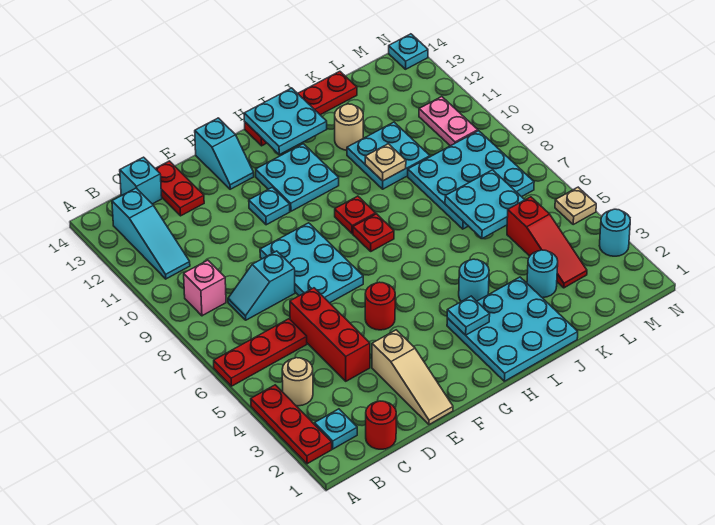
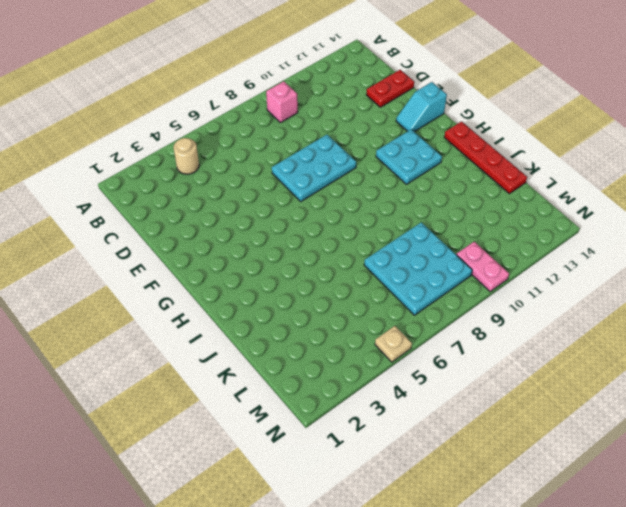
pink plate M10:N10 level 1 -> pink plate M10:M11 level 1
none -> red plate A2:A4 level 1
none -> red plate A6:C6 level 1
none -> cyan plate B2 level 1
none -> cyan slope B11:B13 level 1 top 13

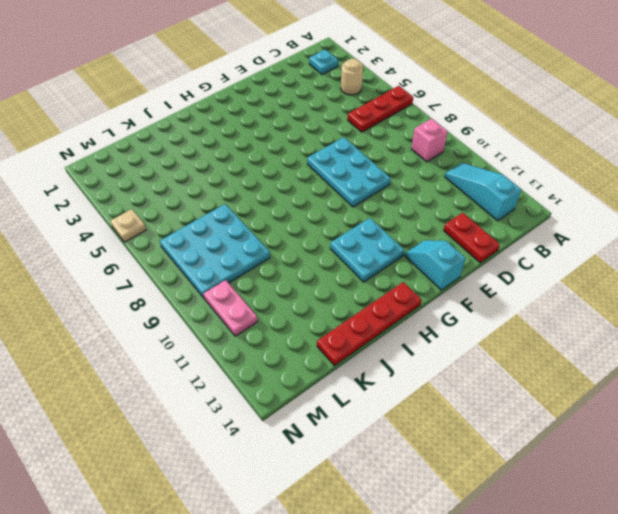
none -> red plate A2:A4 level 1
none -> red round brick C1 level 1
none -> cyan slope C8:D8 level 1 top D
none -> cyan brick C14 level 1

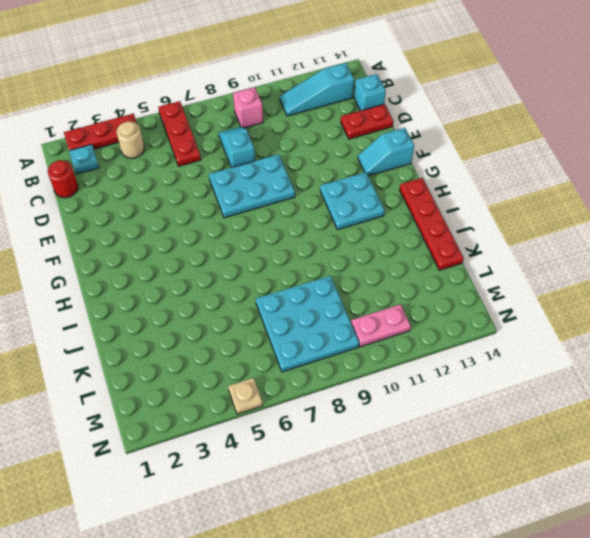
none -> red brick D4:D6 level 1
none -> tan slope E1:E3 level 1 top 3
none -> red round brick F5 level 1
none -> cyan plate F11 level 1

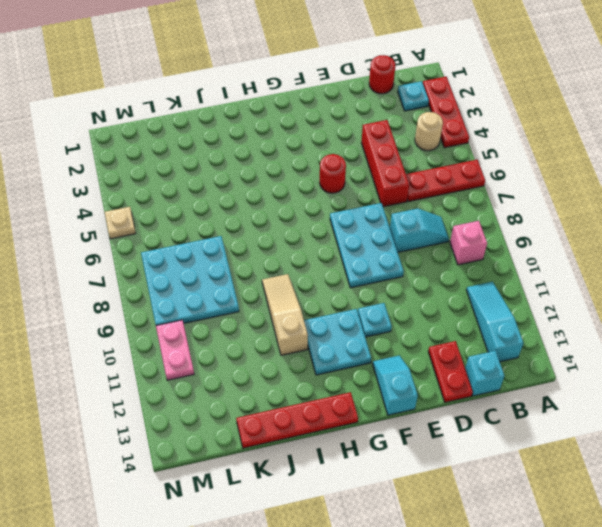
tan slope I9:I11 level 1 top 11 -> tan slope E1:E3 level 1 top 3
none -> cyan plate H1:J3 level 1
none -> red plate H8 level 1
none -> red plate H9 level 1
none -> cyan round brick I4 level 1

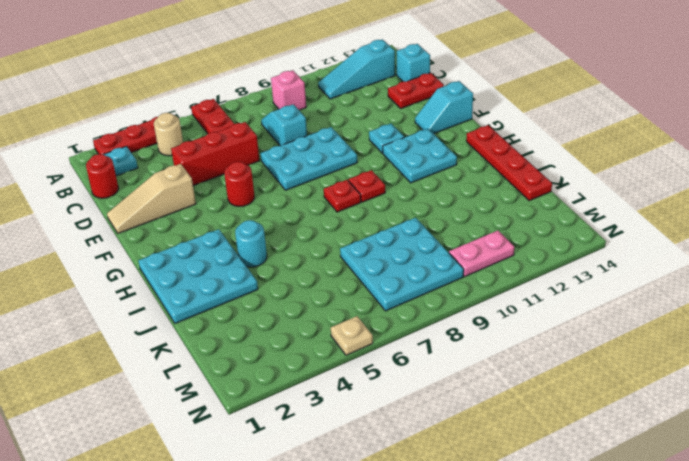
none -> cyan plate J10:K11 level 1
none -> tan round brick J12 level 1
none -> cyan round brick K3 level 1
none -> red slope L3:L5 level 1 top 5

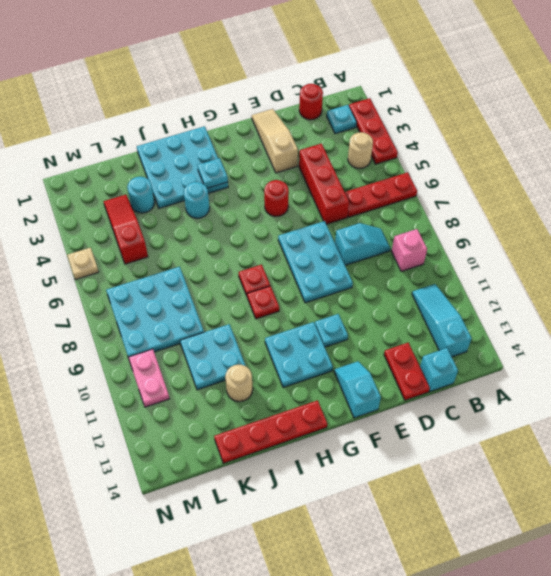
none -> cyan round brick N3 level 1
none -> cyan plate N14 level 1
none -> cyan plate H13:I14 level 2
none -> tan plate J10 level 2

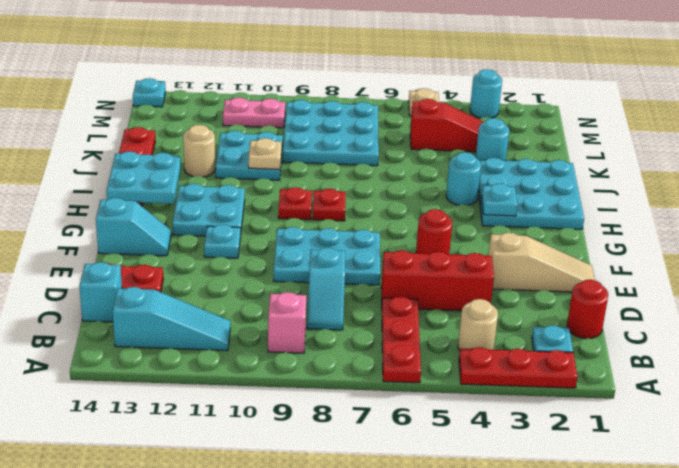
none -> cyan plate K6:L7 level 2

